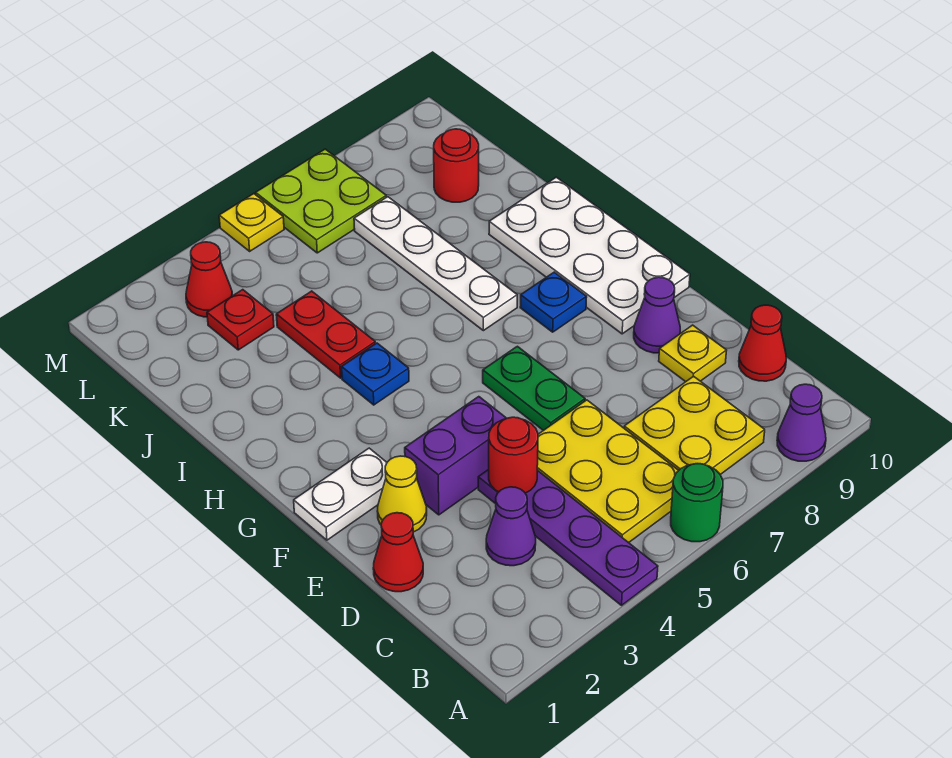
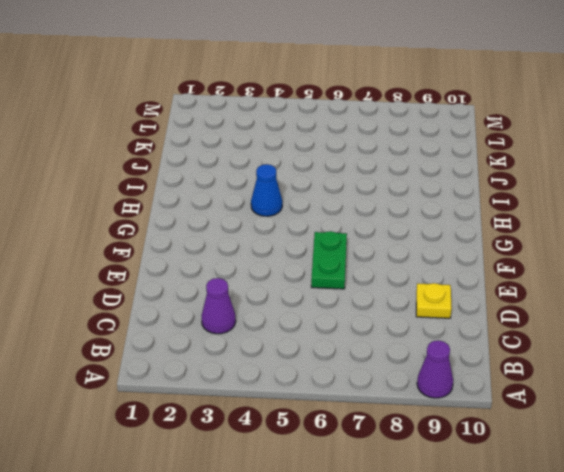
blue cone H4 level 1 -> blue plate H4 level 1
none -> purple plate A4:D4 level 1
none -> green round brick A6 level 1
none -> yellow plate B5:D6 level 1

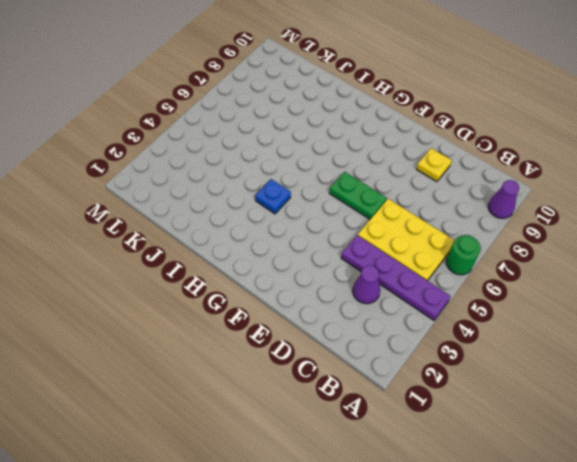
none -> yellow plate B7:C8 level 1
none -> red cone C10 level 1
none -> red cone D1 level 1

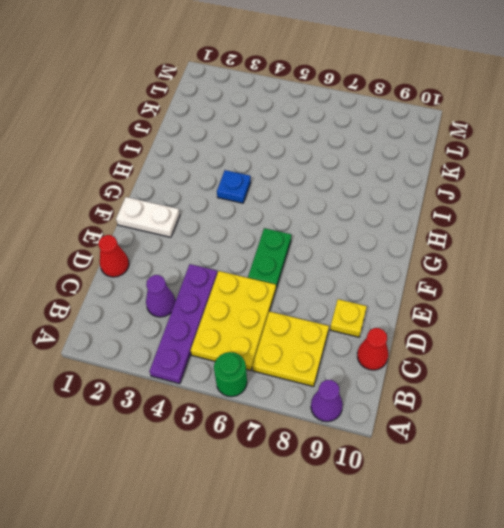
none -> yellow cone E2 level 1
none -> purple brick E3:E4 level 1
none -> purple cone E9 level 1

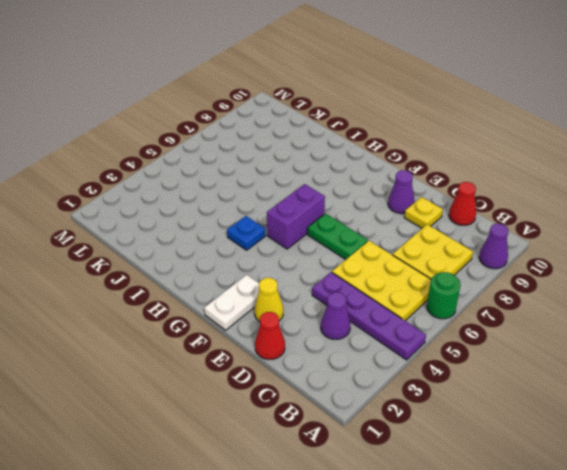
purple brick G5:G6 level 1 -> purple brick E3:E4 level 1
none -> white plate F9:I10 level 1
none -> blue plate G8 level 1
none -> white plate H7:K7 level 1

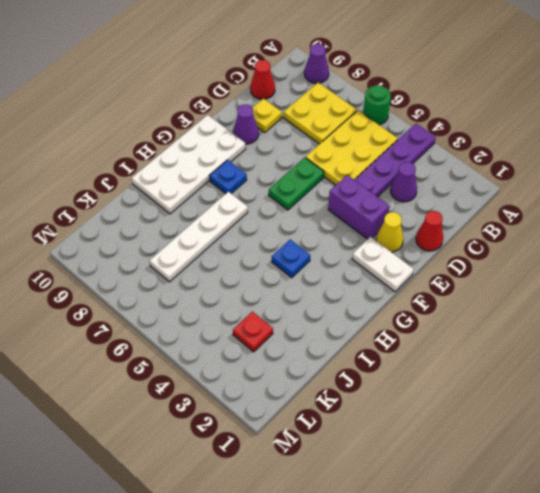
none -> red plate I4:J4 level 1
none -> red round brick K9 level 1
none -> red cone L3 level 1

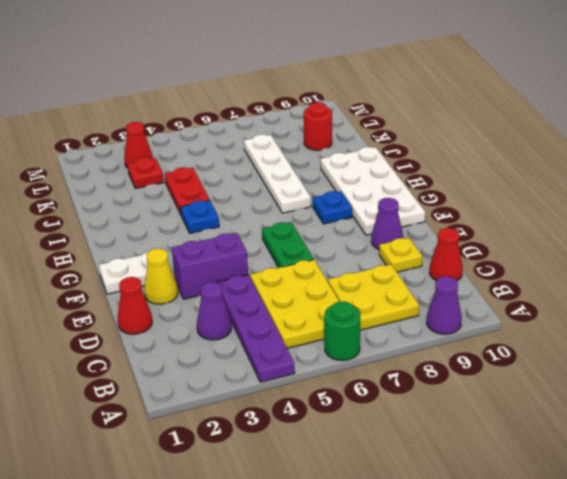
none -> lime plate L6:M7 level 1
none -> yellow plate M5 level 1
none -> red round brick D4 level 2

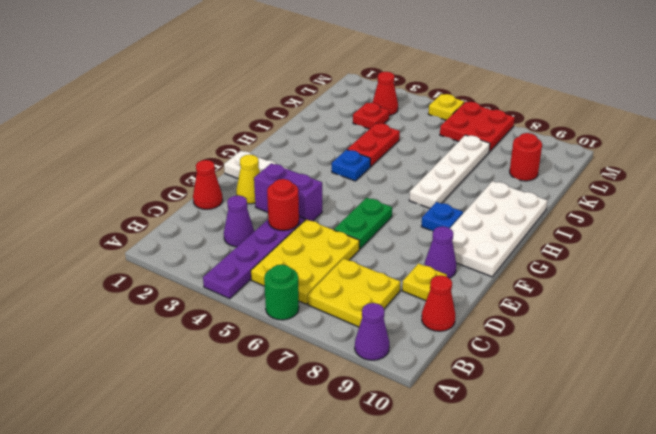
red plate L6:M7 level 1 -> lime plate L6:M7 level 1

